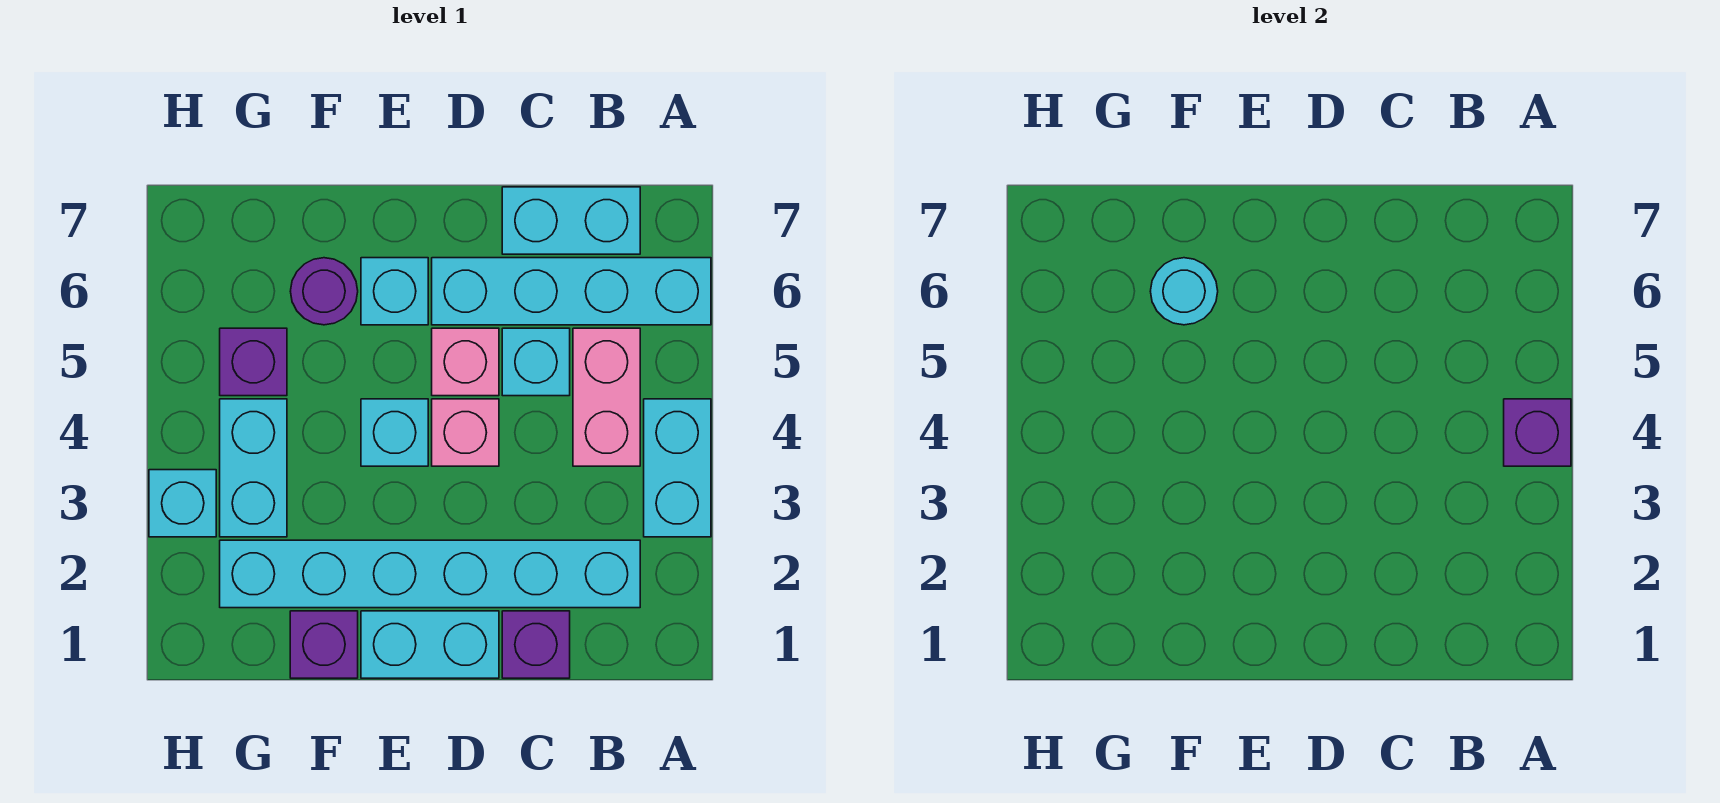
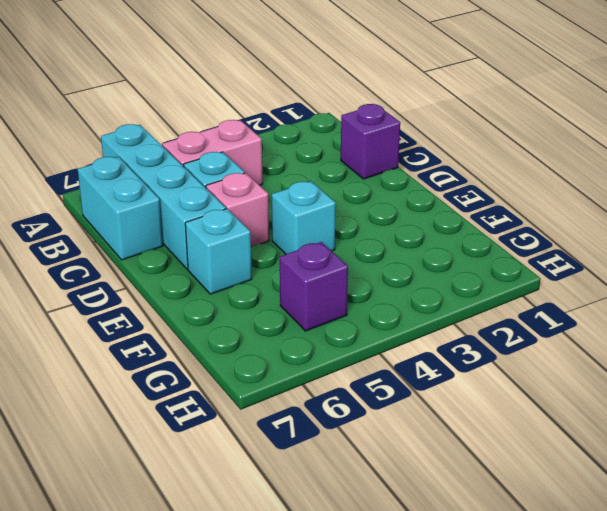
none -> cyan brick A3:A4 level 1
none -> cyan brick B2:G2 level 1
none -> cyan brick D1:E1 level 1

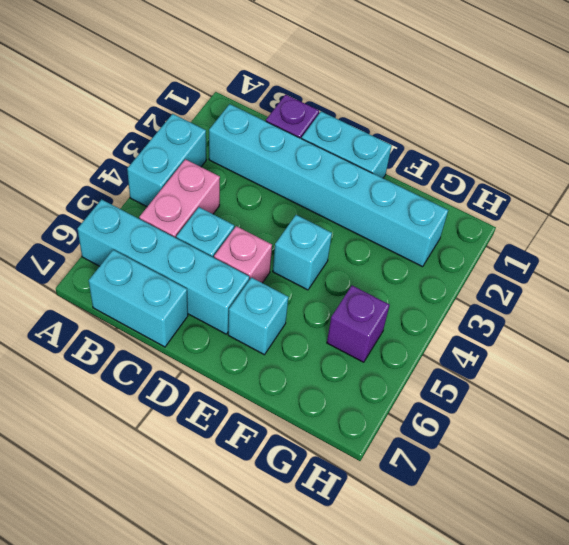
none -> pink brick D4 level 1
none -> purple brick F1 level 1
none -> purple round brick F6 level 1

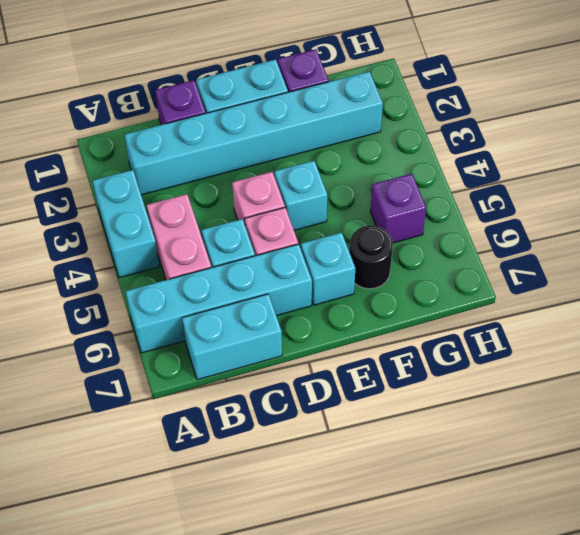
black round brick F6 level 1 -> purple round brick F6 level 1
none -> cyan brick G3:G4 level 1
none -> cyan brick H3 level 1
none -> purple brick A4 level 2

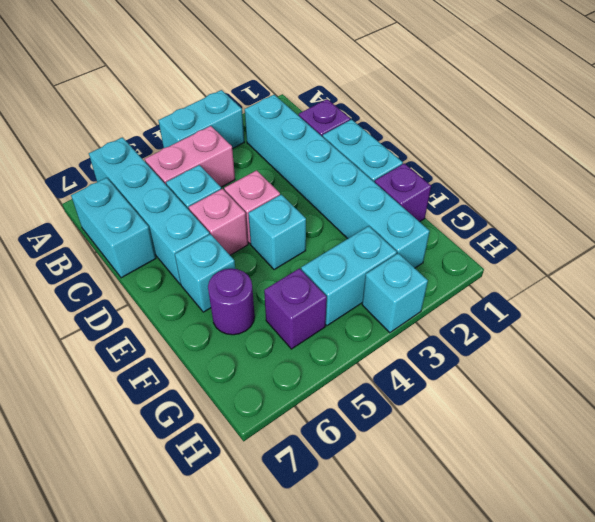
none -> purple brick A4 level 2
none -> cyan round brick F6 level 2

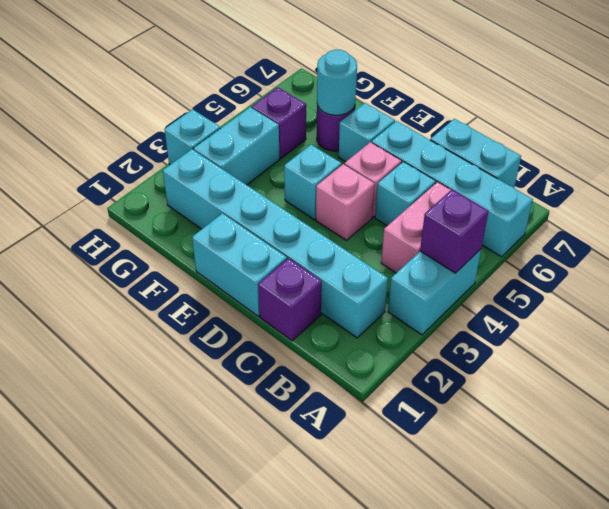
none -> purple brick F1 level 1

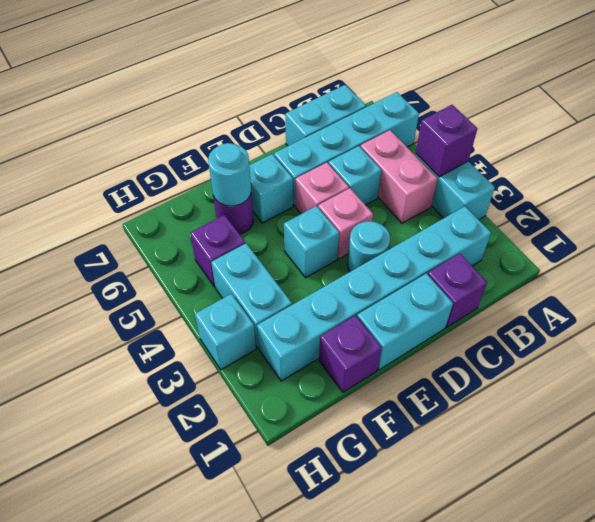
cyan round brick D3 level 1 -> none

